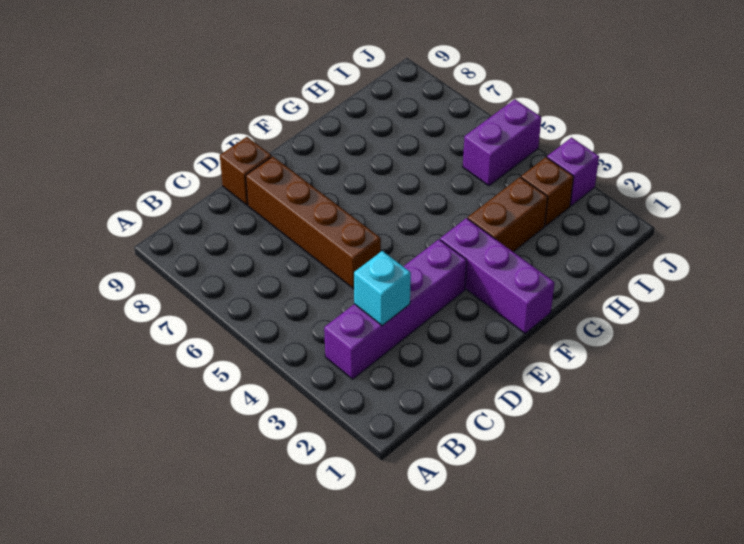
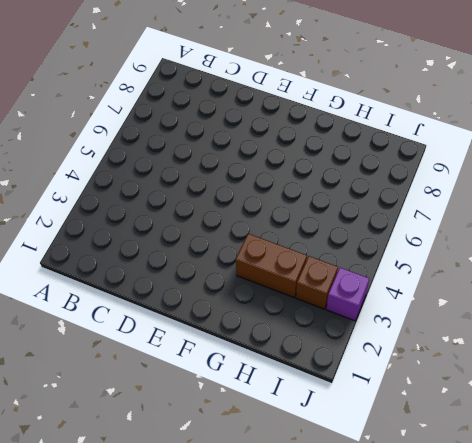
none -> purple brick B3:E3 level 1
none -> brown brick D5:D8 level 1

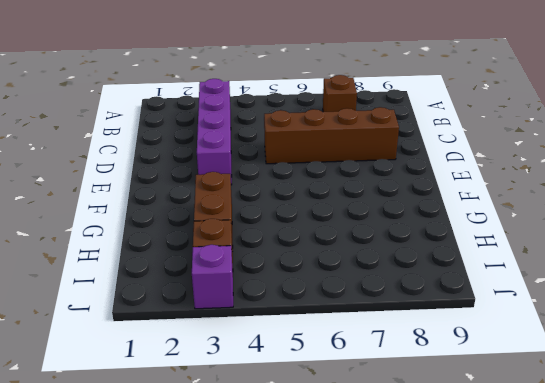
brown brick B7 level 1 -> brown brick D9 level 1
none -> purple brick F1:F3 level 1
none -> purple brick I5:J5 level 1

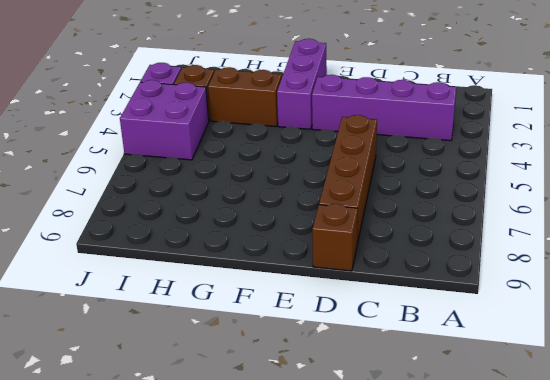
purple brick I4:J5 level 1 -> purple brick I5:J5 level 1
none -> cyan brick C3 level 2

